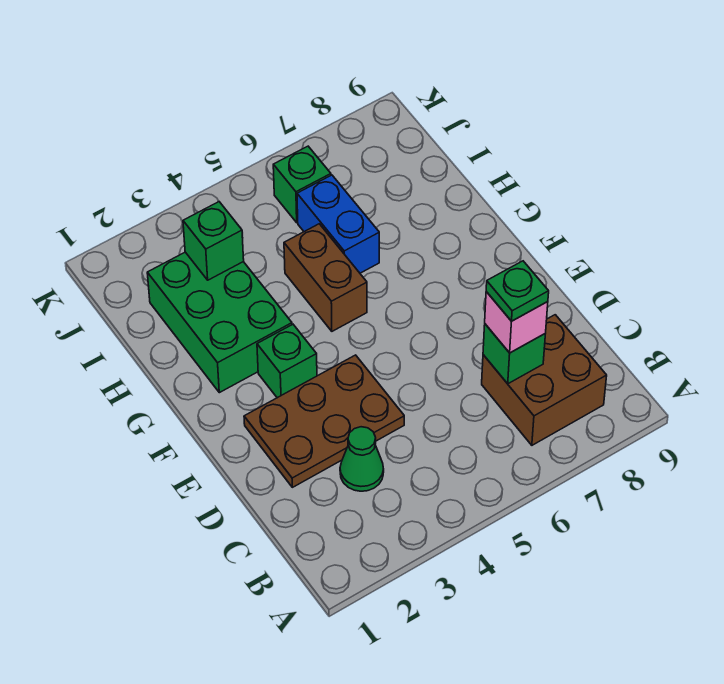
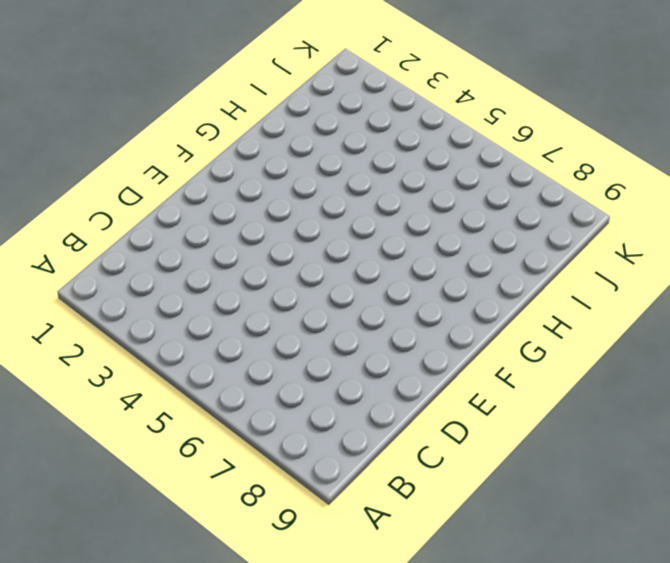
none -> brown brick B7:C8 level 1
none -> green cone C3 level 1
none -> brown plate D2:E4 level 1

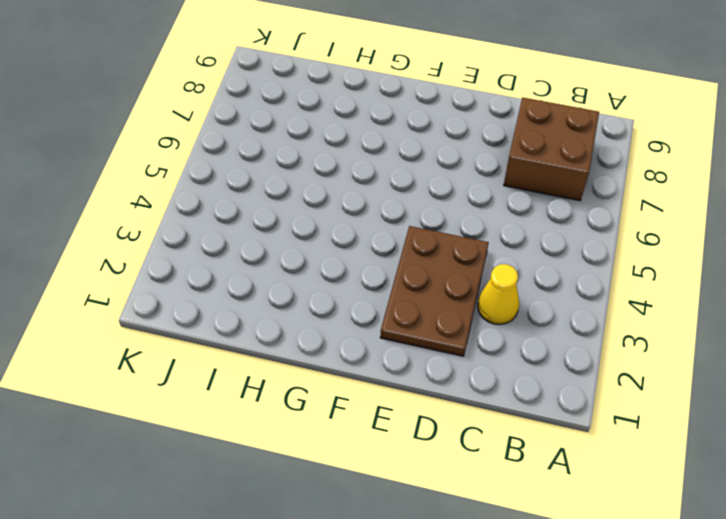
yellow cone C3 level 1 -> green cone C3 level 1
none -> green brick F3 level 1
none -> green brick G2:I3 level 1
none -> brown brick G5:H5 level 1

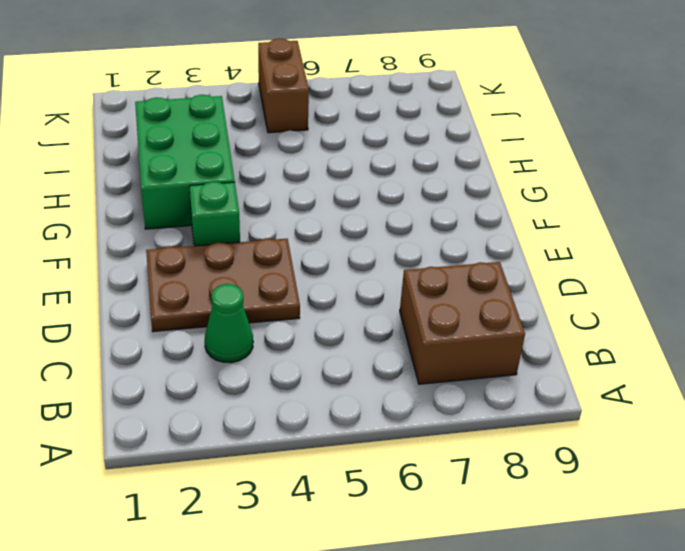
brown brick J5:K5 level 1 -> brown brick G5:H5 level 1
none -> blue brick H6:I6 level 1
none -> green brick J6 level 1
none -> green brick C7 level 2

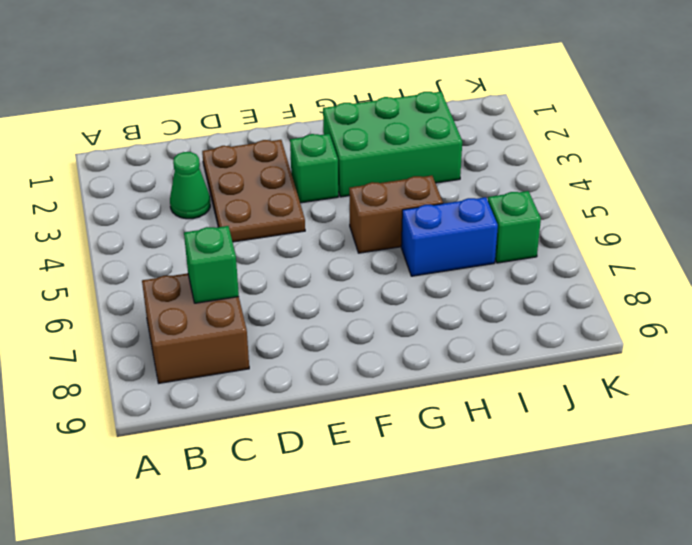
none -> green brick I3 level 2
none -> pink brick C7 level 3
none -> green plate C7 level 4

